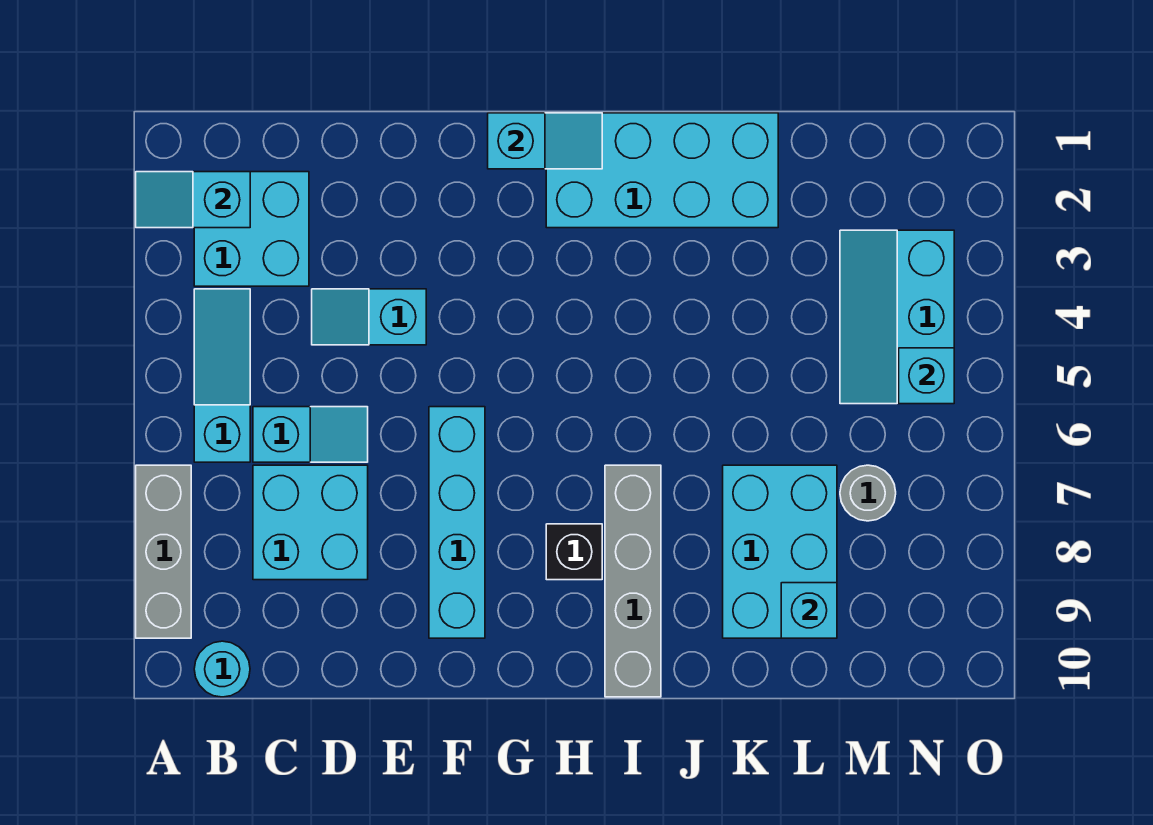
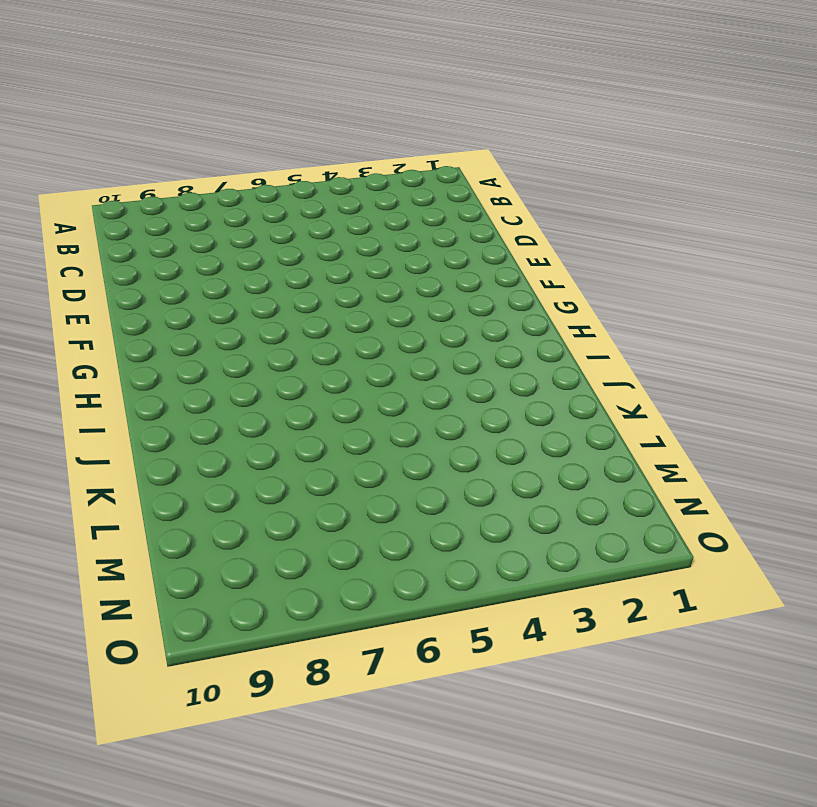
none -> grey brick A7:A9 level 1
none -> cyan brick B2:C3 level 1
none -> cyan slope B4:B6 level 1 top 6

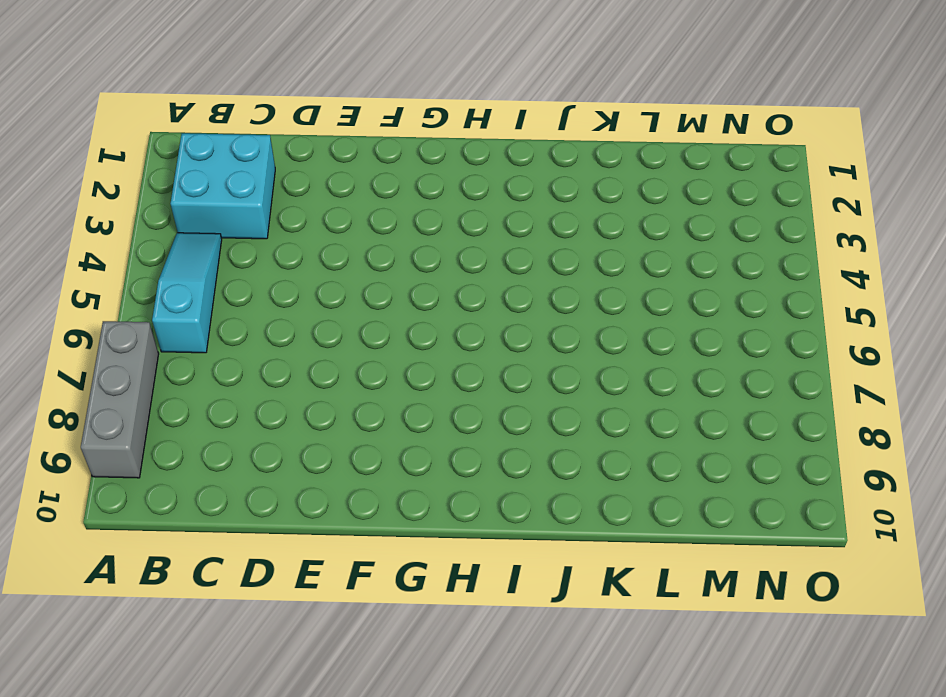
none -> cyan round brick B10 level 1
none -> cyan slope C6:D6 level 1 top C
none -> cyan brick C7:D8 level 1

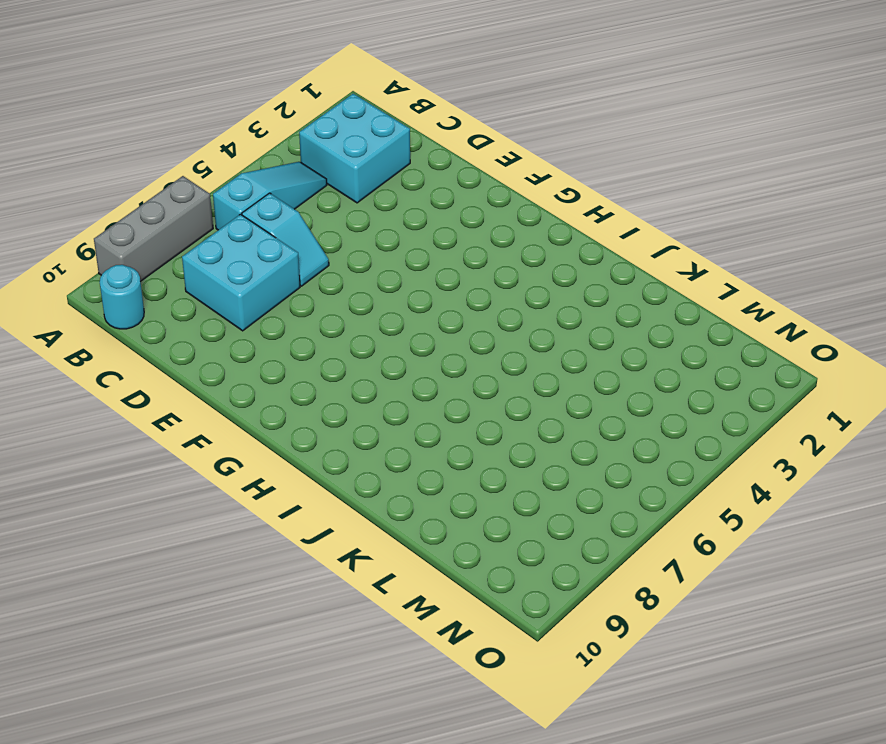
none -> cyan slope D4:E4 level 1 top E
none -> cyan brick F6:F9 level 1
none -> cyan brick H1:K2 level 1

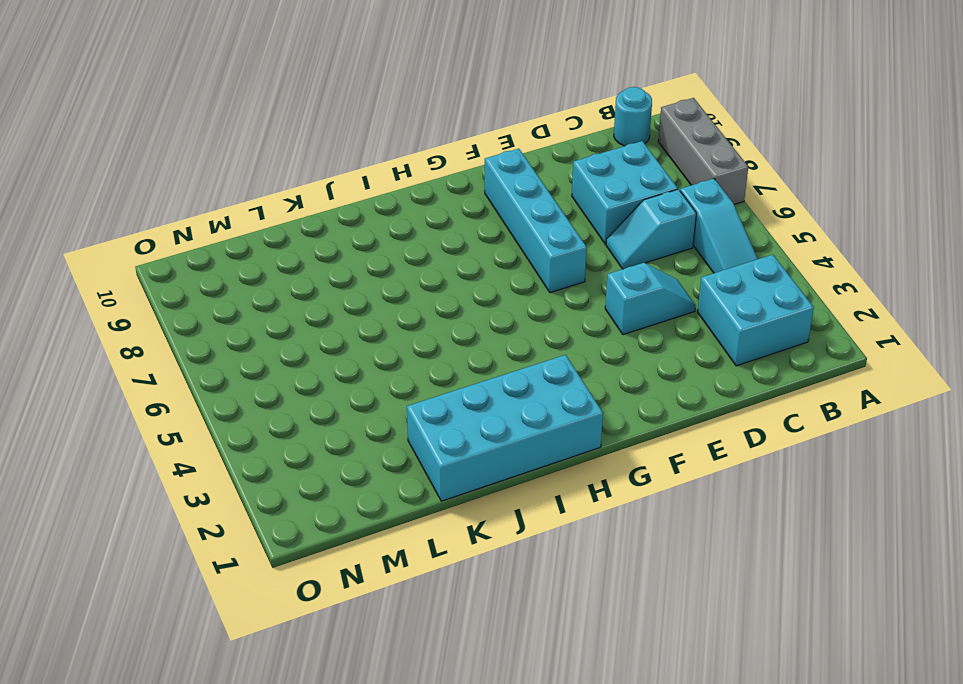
none -> black brick H8 level 1
none -> grey brick I7:I10 level 1
none -> cyan brick K7:L9 level 1

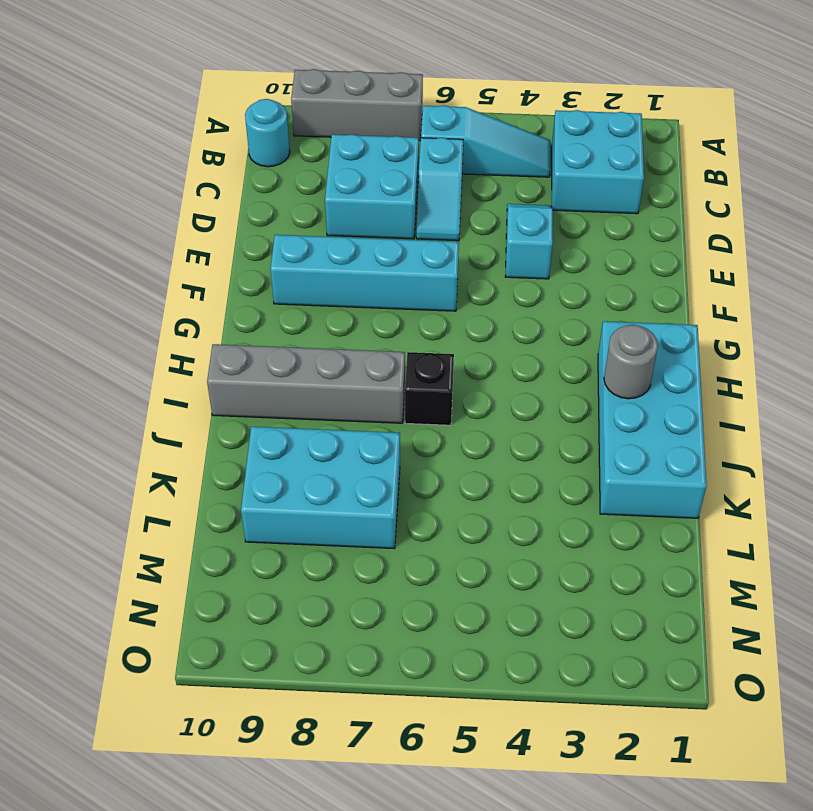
grey round brick I2 level 2 -> grey round brick M7 level 1
black brick I6 level 1 -> black brick H8 level 1
none -> cyan slope M3:N5 level 1 top N
none -> cyan slope A2:B2 level 2 top B
none -> cyan slope G1:H1 level 2 top G

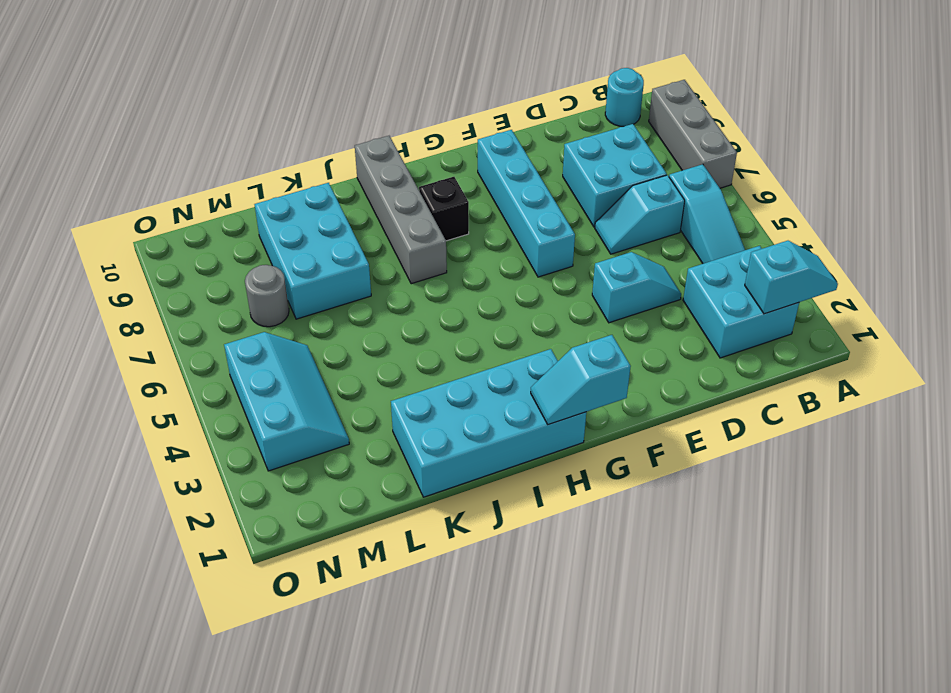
none -> cyan brick L9 level 2
none -> cyan brick N5 level 2

